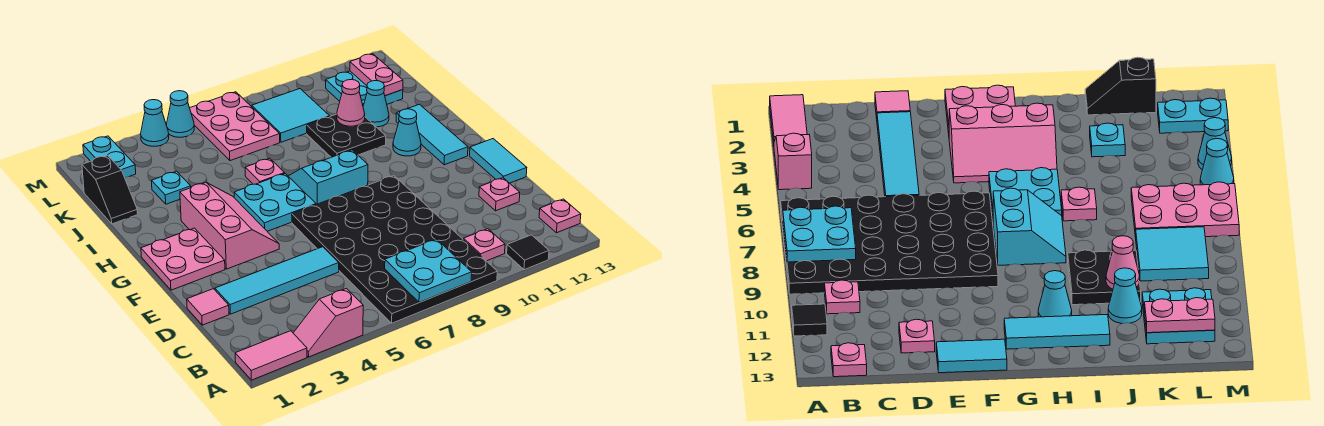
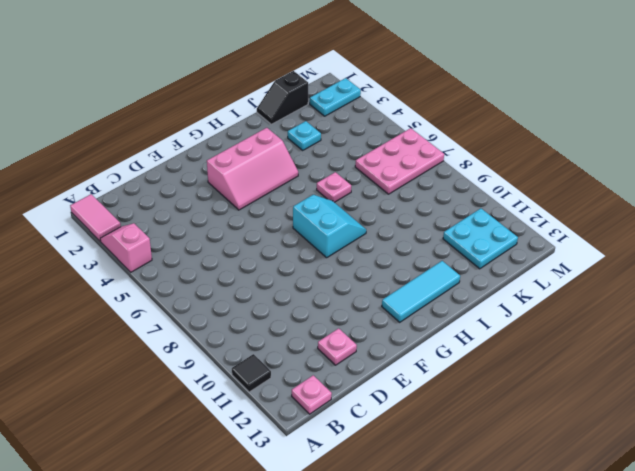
none -> black plate A6:F9 level 1
none -> pink plate B10 level 1
none -> pink tile D1 level 1
none -> cyan tile D2:D5 level 1

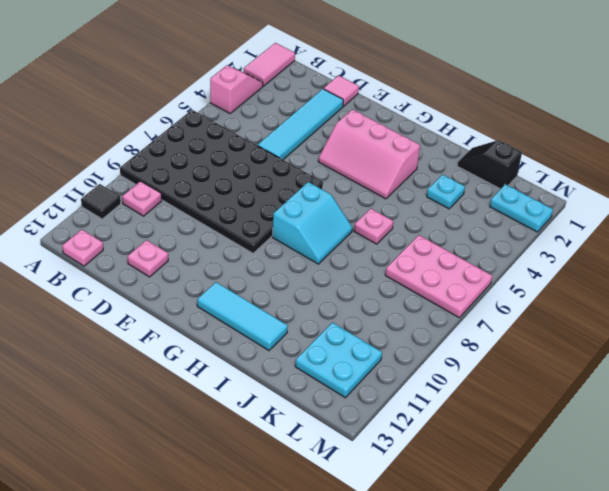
none -> cyan tile E13:F13 level 1
none -> pink plate F1:G2 level 1
none -> cyan plate G5:H6 level 1
none -> cyan cone H11 level 1

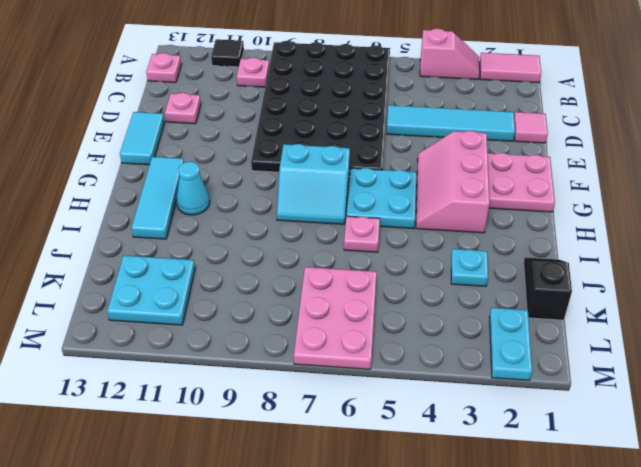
none -> black plate I9:J10 level 1
none -> cyan cone J11 level 1
none -> cyan tile K8:L9 level 1
none -> cyan cone M4 level 1

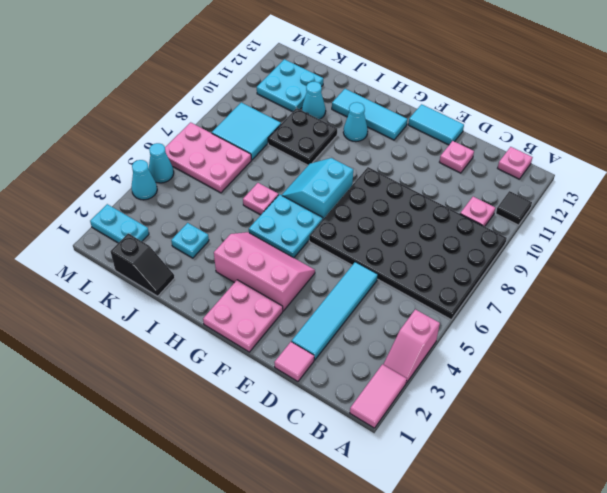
none -> cyan plate A7:B8 level 2
none -> pink cone J10 level 2
none -> pink plate K12:L12 level 2

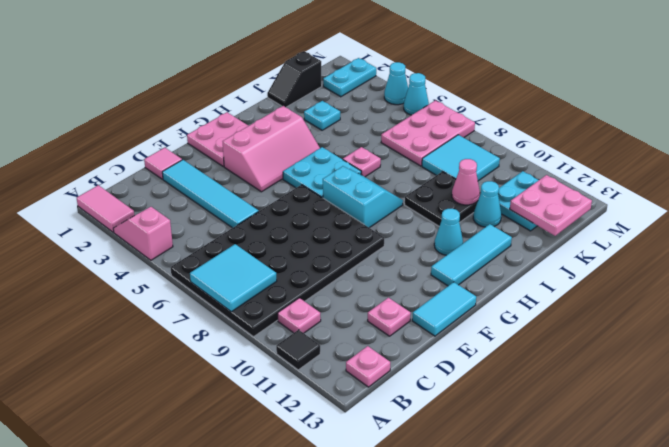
cyan tile A7:B8 level 2 -> cyan plate A7:B8 level 2
pink plate K12:L13 level 2 -> pink plate K12:L12 level 2

